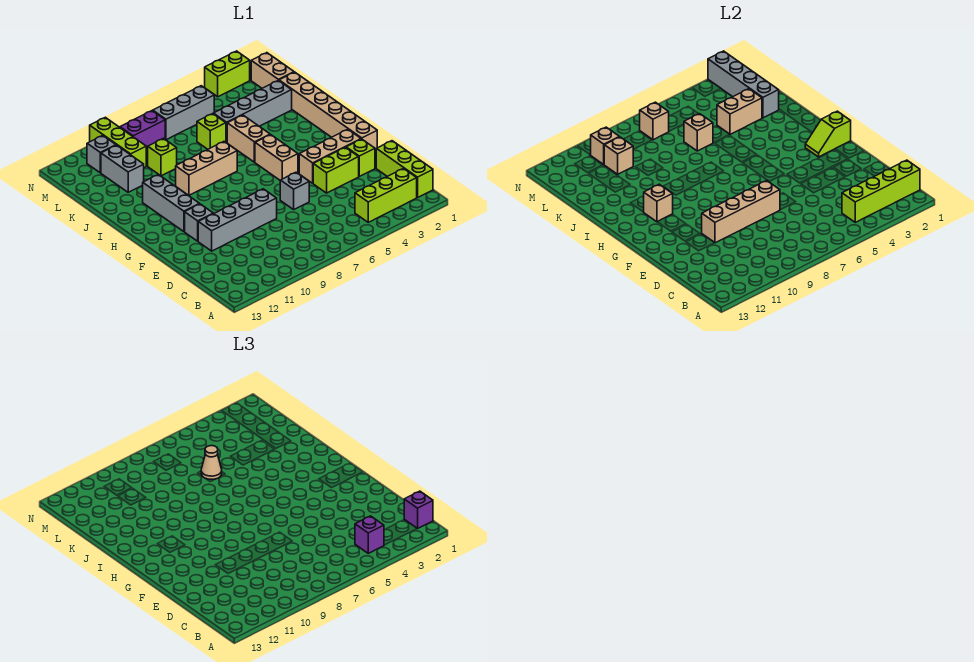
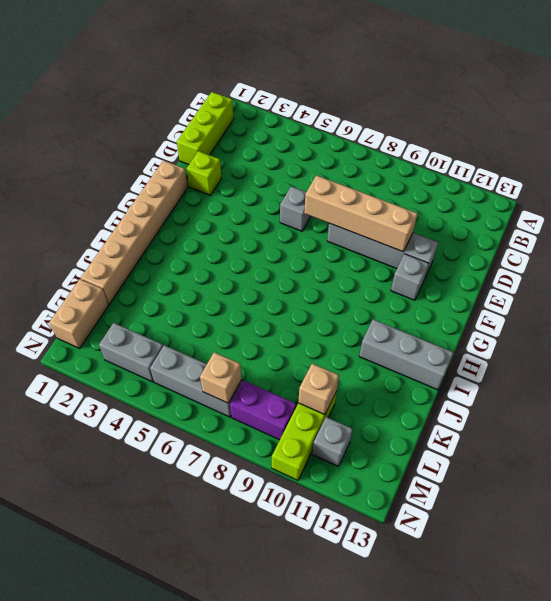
grey brick I11:I13 level 1 -> grey brick G11:I11 level 1
grey brick M3:M4 level 1 -> grey brick K11:L11 level 1
none -> lime brick B2:B4 level 1
none -> lime brick E3:E4 level 1
none -> tan brick F2:F4 level 1
none -> tan brick G5:H5 level 1

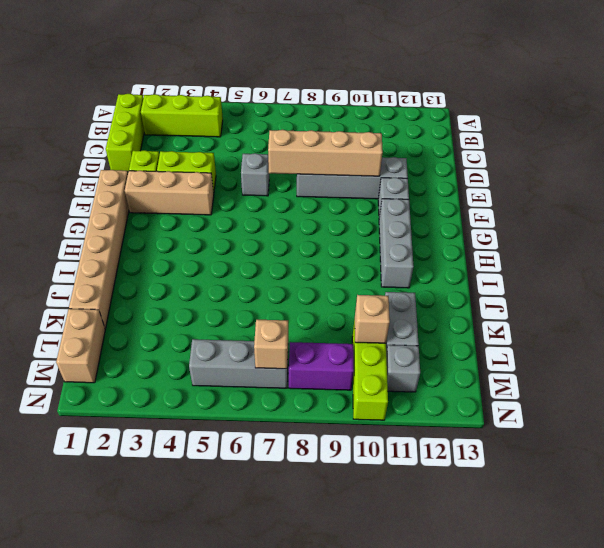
none -> tan brick G5:H5 level 1
none -> tan brick I5:J5 level 1
none -> tan brick I7:I9 level 1
none -> grey brick K2:K5 level 1

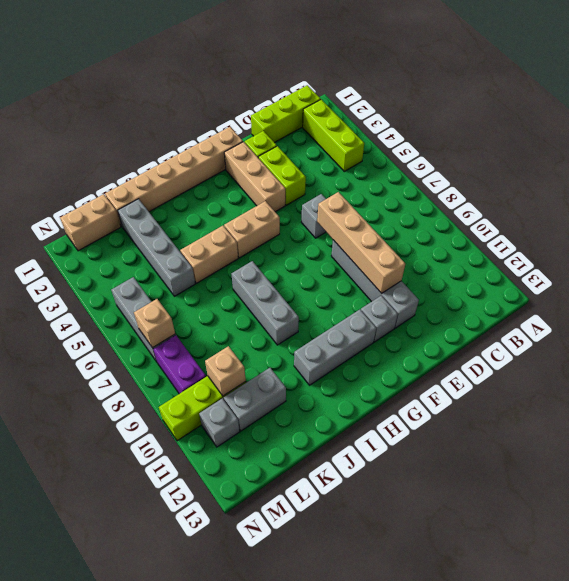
grey brick I7:I9 level 1 -> tan brick I7:I9 level 1
none -> lime brick K6 level 1
none -> lime brick K9 level 1
none -> lime brick N2:N3 level 1
none -> lime brick B1:B4 level 2

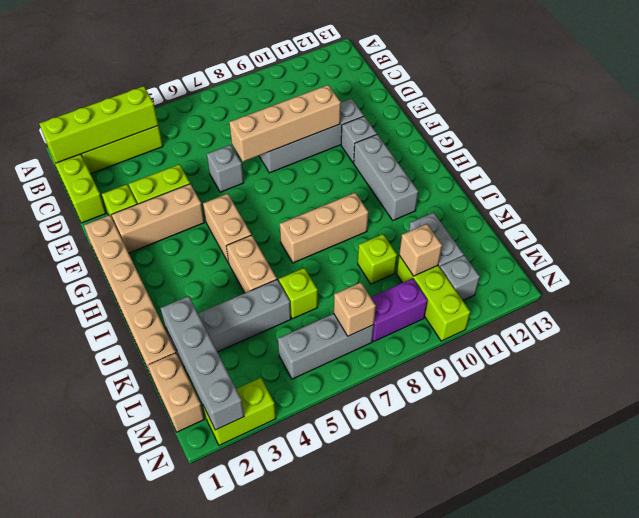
none -> lime slope G1:G2 level 2 top 1
none -> tan brick H11 level 2
none -> tan brick K3:K4 level 2
none -> tan brick K6 level 2

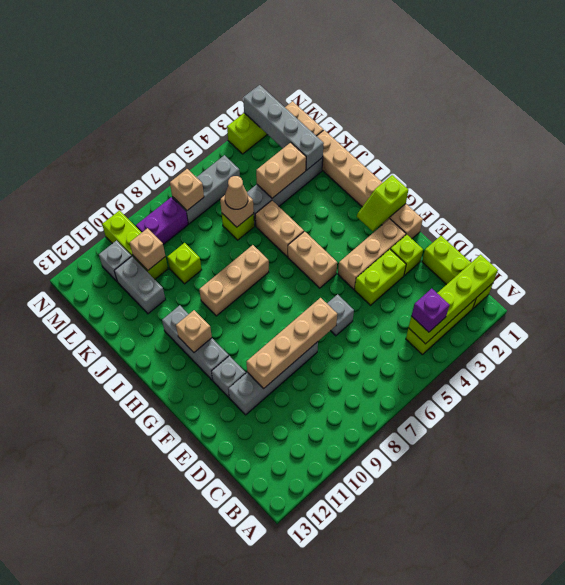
none -> tan brick M10 level 2
none -> purple brick B1 level 3

